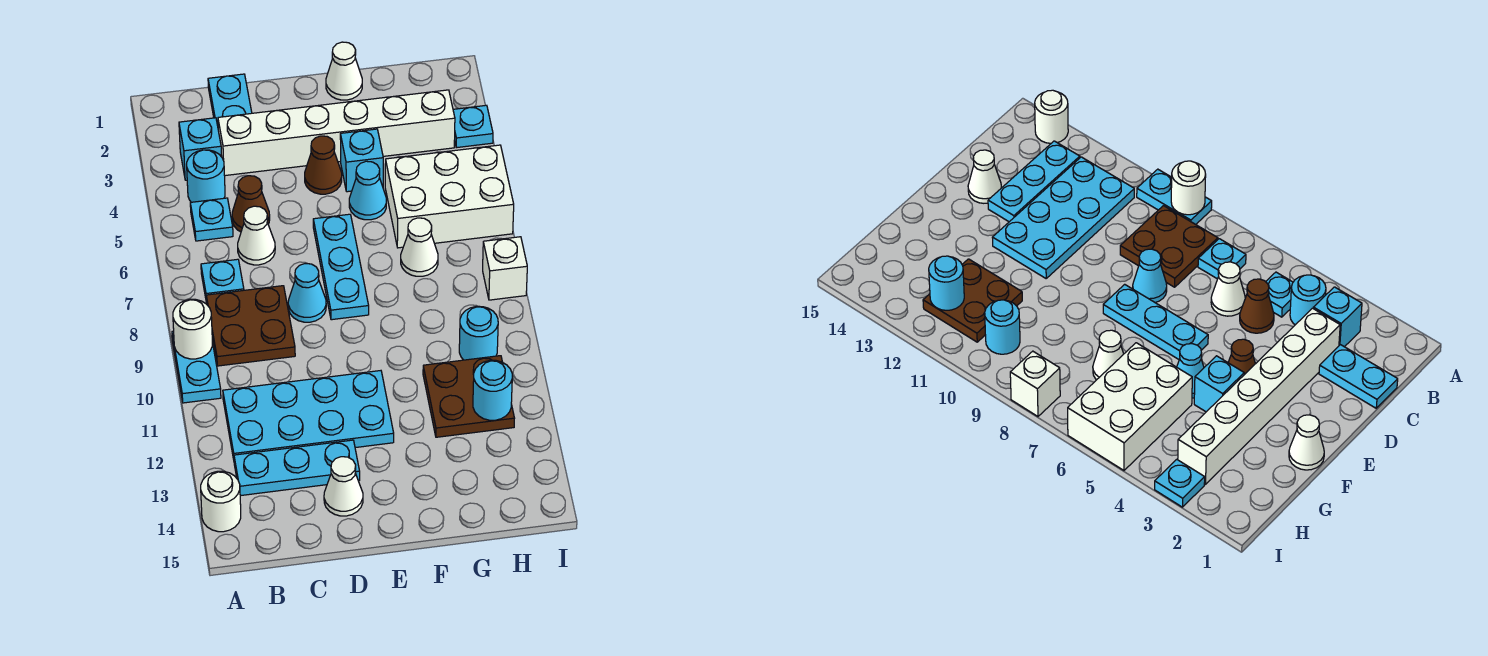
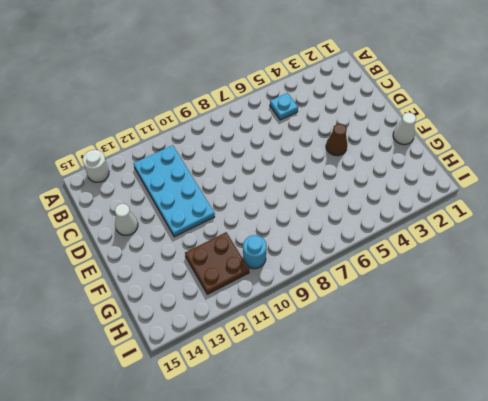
none -> cyan plate A9:A10 level 1
none -> cyan brick B3 level 1
none -> cyan round brick B4 level 1

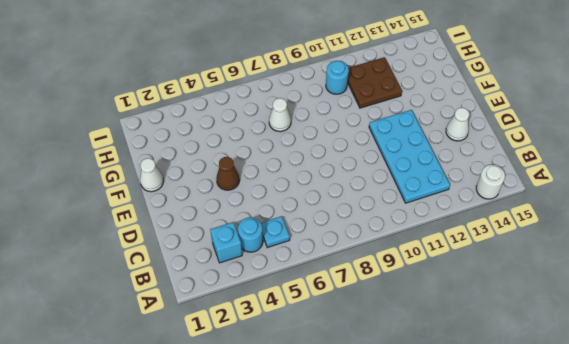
none -> cyan plate A9:A10 level 1
none -> cyan plate B7 level 1
none -> brown plate B8:C9 level 1

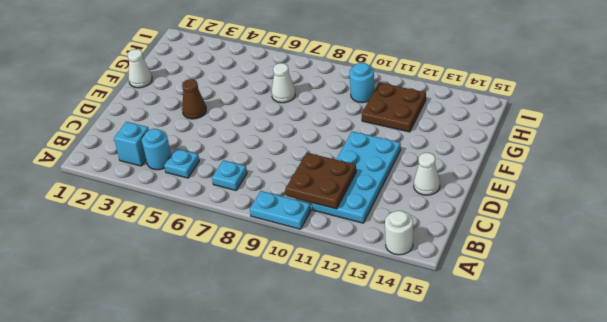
brown plate B10:C11 level 2 -> brown plate B8:C9 level 1
none -> cyan plate B13:D13 level 1
none -> cyan plate C1:C2 level 1
none -> white brick C3:H3 level 1

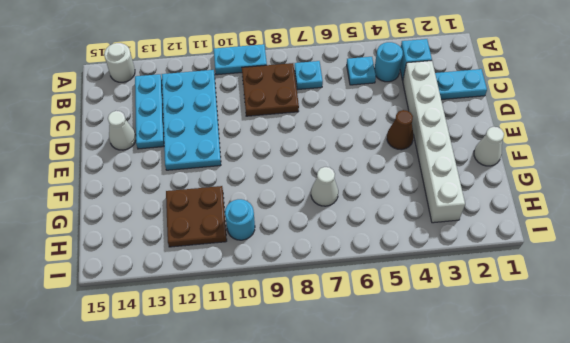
none -> brown cone C5 level 1
none -> white cone C6 level 1
none -> cyan cone D8 level 1

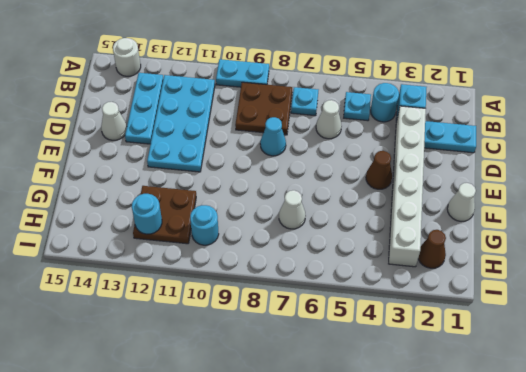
brown cone H2 level 1 -> brown cone C5 level 1
none -> cyan plate E6:E8 level 1
none -> cyan brick F4 level 1
none -> cyan cone F5 level 1

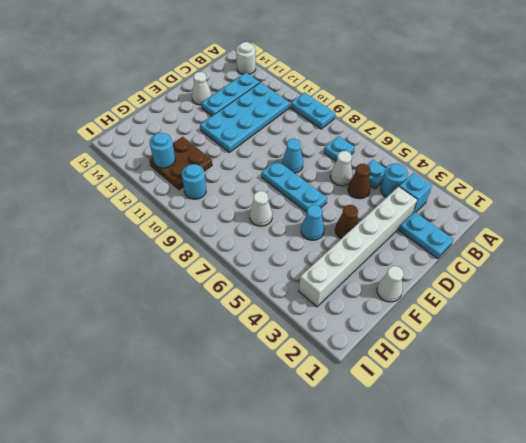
none -> brown plate B8:C9 level 1
none -> cyan brick F4 level 1
none -> white brick G5:I6 level 1

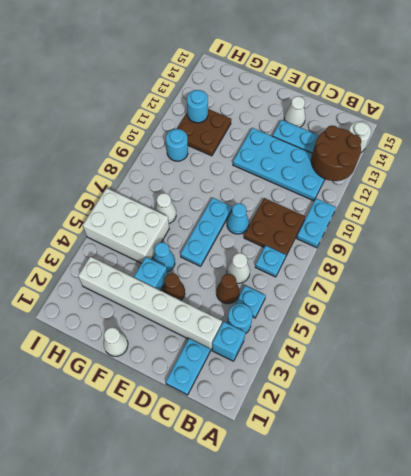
brown round brick A12:B13 level 2 -> none
none -> cyan plate I3 level 1
none -> white brick I8 level 1
none -> white round brick A9 level 2

